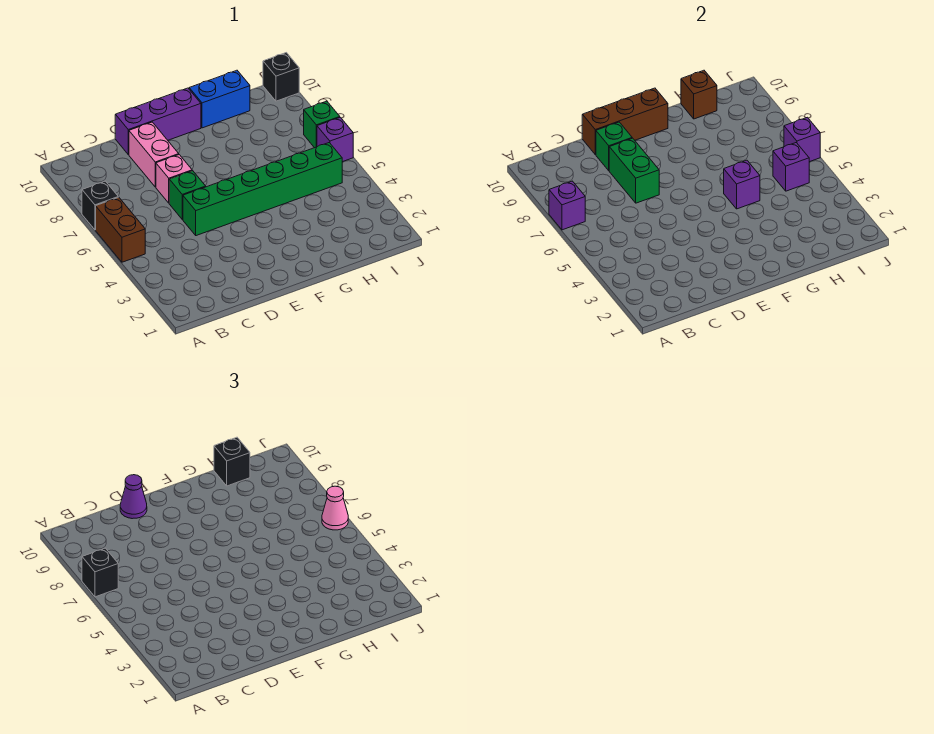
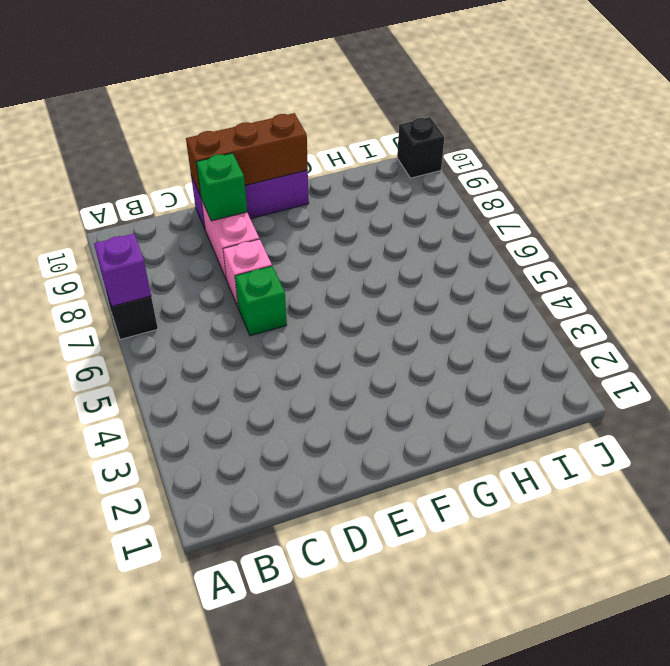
none -> brown brick A5:A6 level 1
none -> green brick D5:I5 level 1
none -> blue brick G10:H10 level 1

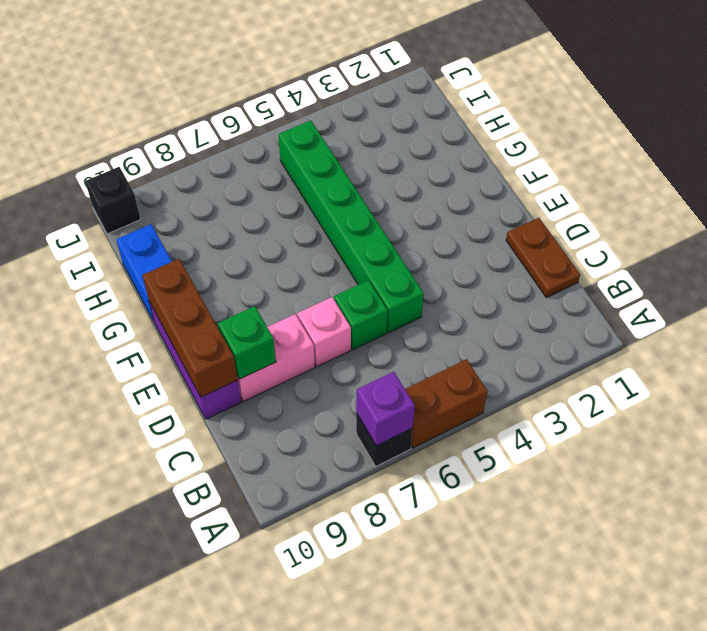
brown plate C1:D1 level 1 -> none
none -> purple brick J6 level 1
none -> green brick J7 level 1
none -> green brick D7:D8 level 2

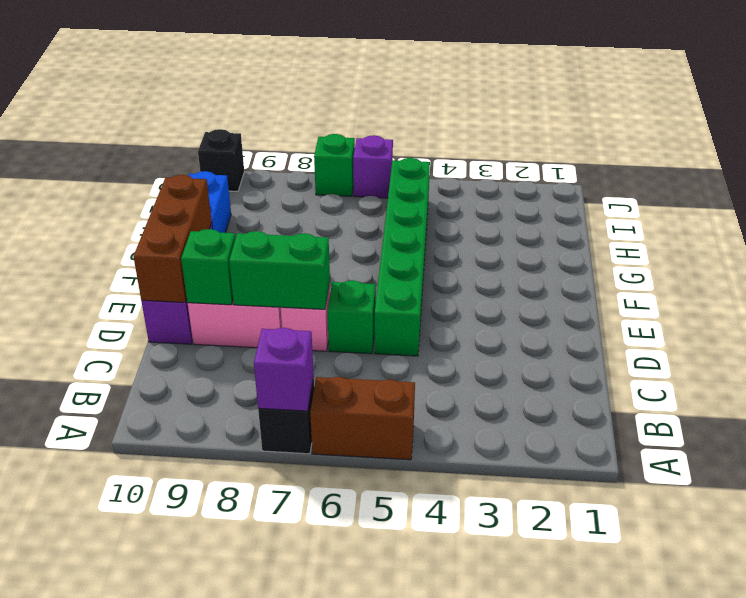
none -> purple brick G5 level 2
none -> brown brick H10 level 2
none -> purple brick I5 level 2

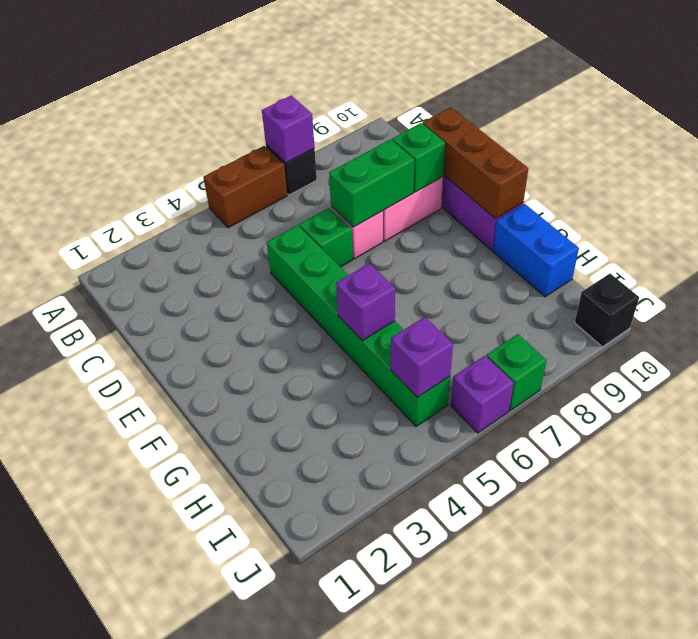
none -> brown brick H10 level 2
none -> purple brick J6 level 2
none -> black brick A7 level 3

